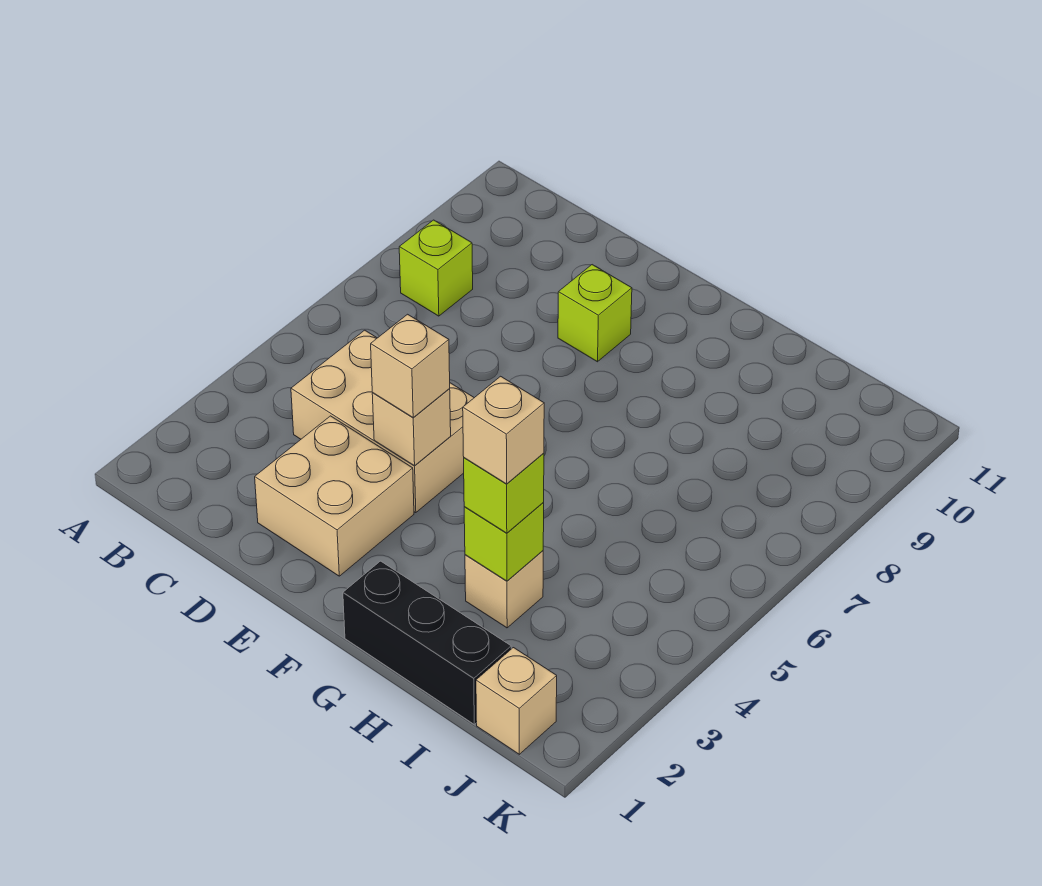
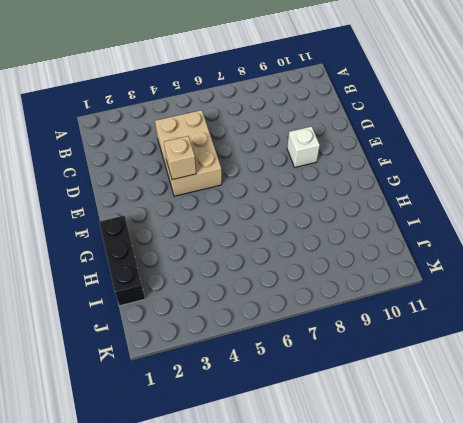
white brick E9 level 1 -> lime brick E9 level 1
none -> lime brick B8 level 1
none -> tan brick D2:E3 level 1
none -> tan brick H3 level 1

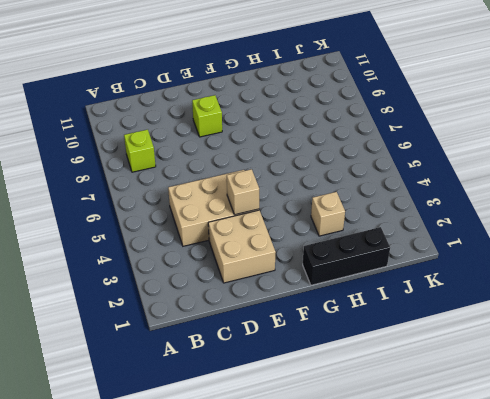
none -> tan brick J1 level 1
none -> lime brick H3 level 2
none -> tan brick E4 level 3

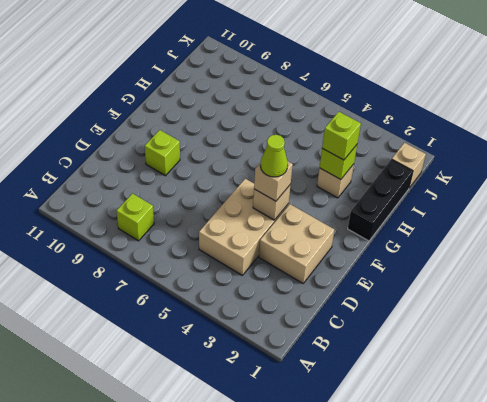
lime cone E4 level 4 -> none
none -> tan brick H3 level 4

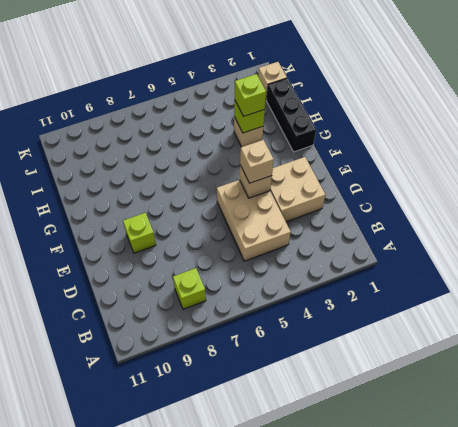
none -> tan brick H3 level 4

